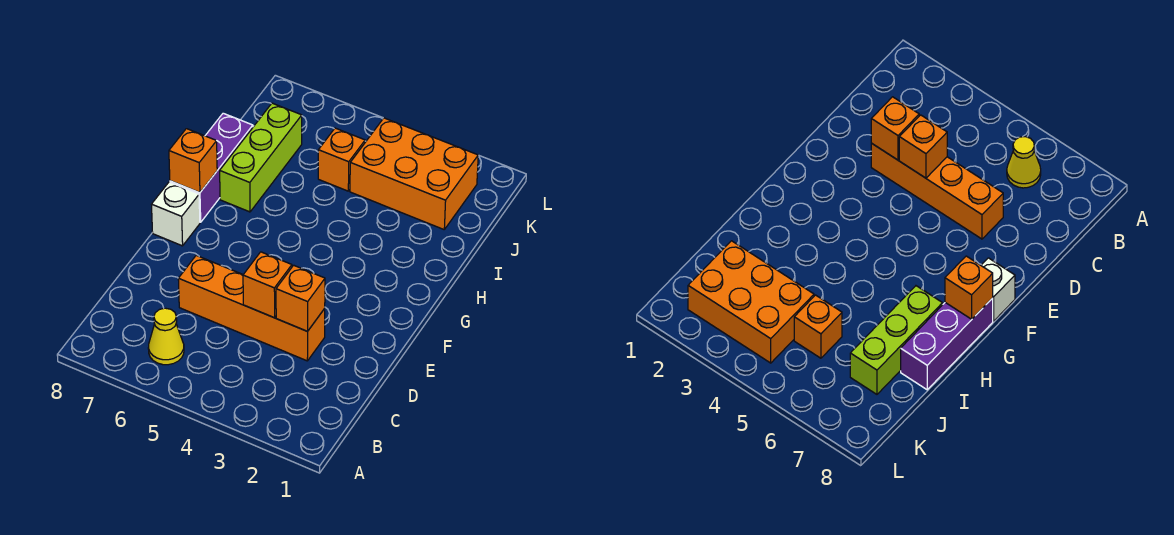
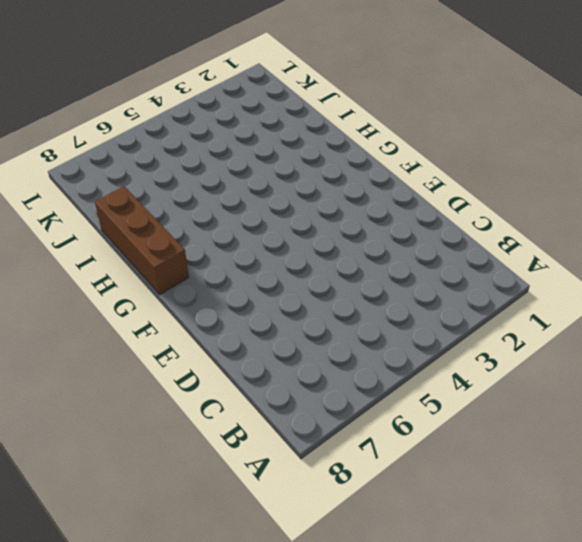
brown brick G8:I8 level 1 -> purple brick G8:I8 level 1
none -> yellow cone B6 level 1
none -> orange brick D3:D6 level 1

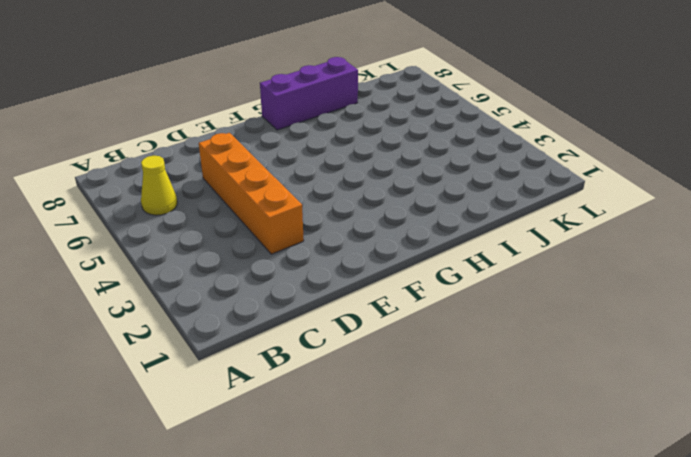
none -> white brick F8 level 1
none -> lime brick H7:J7 level 1

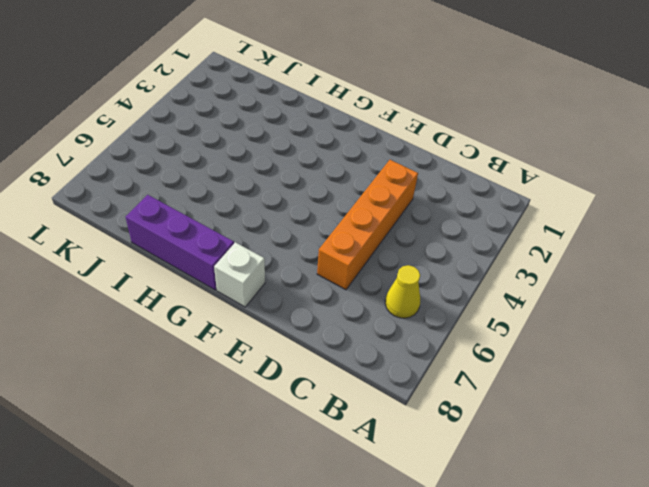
none -> lime brick H7:J7 level 1
none -> orange brick J2:K4 level 1

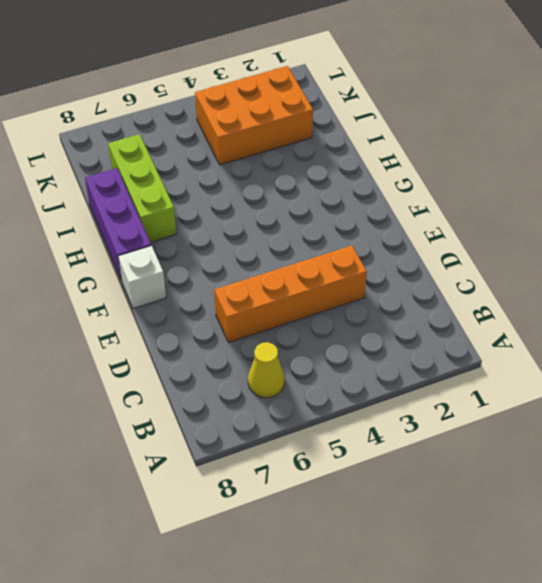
none -> orange brick J5 level 1
none -> orange brick D3 level 2

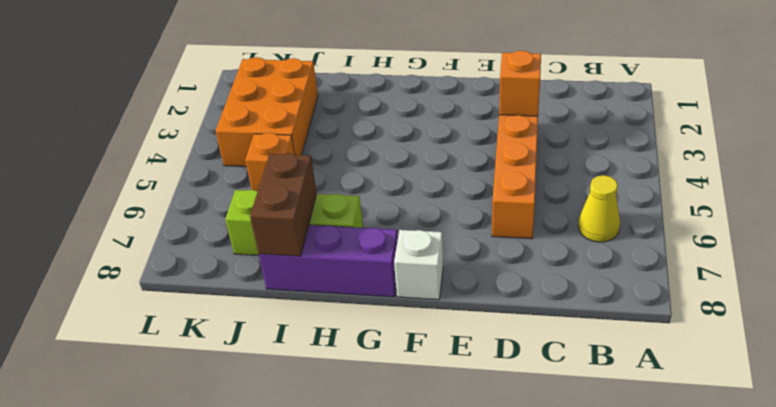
brown brick I7:I8 level 2 -> none
none -> orange brick D4 level 2
none -> orange brick G8 level 2

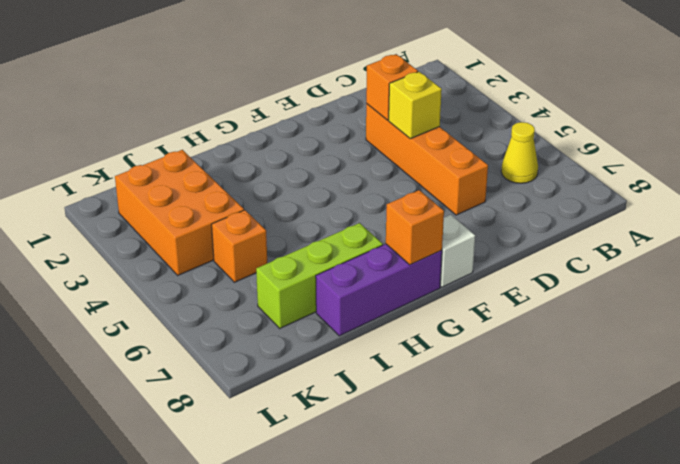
yellow brick D4 level 2 -> orange brick D4 level 2

